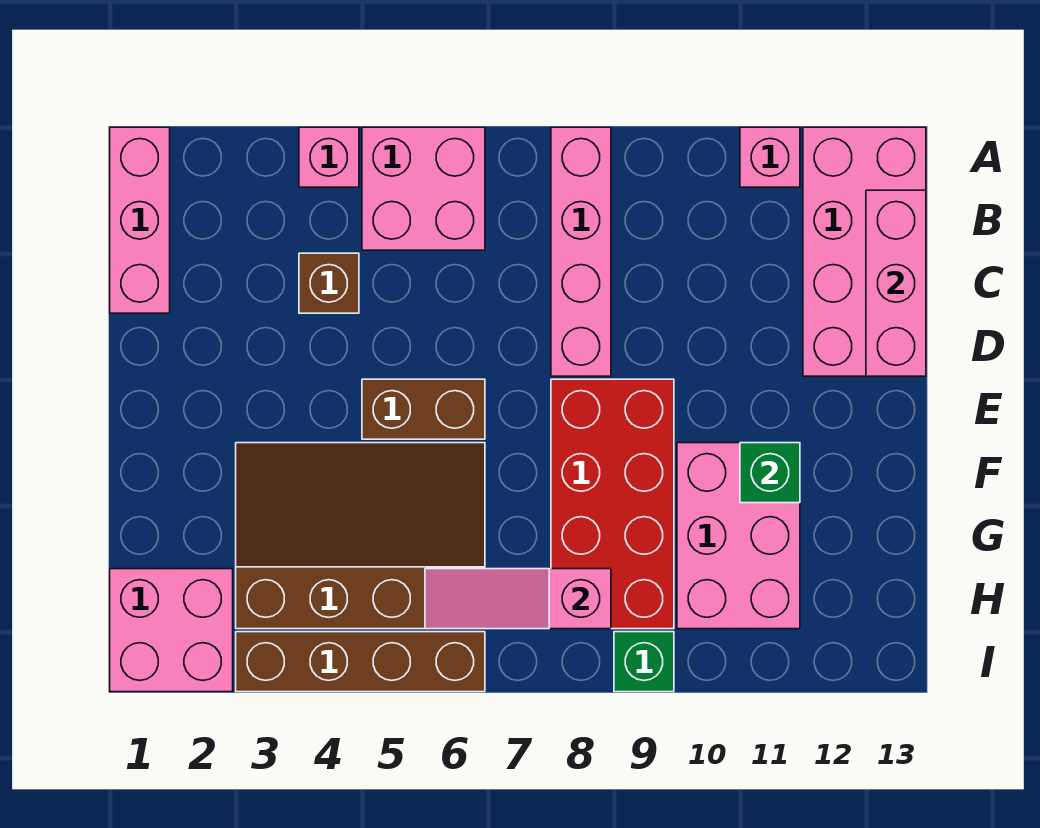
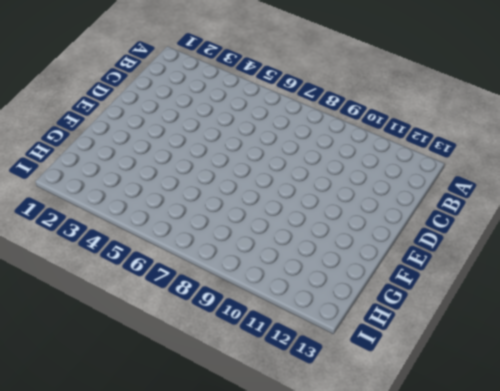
none -> pink brick A1:C1 level 1
none -> pink brick A4 level 1
none -> pink brick A5:B6 level 1

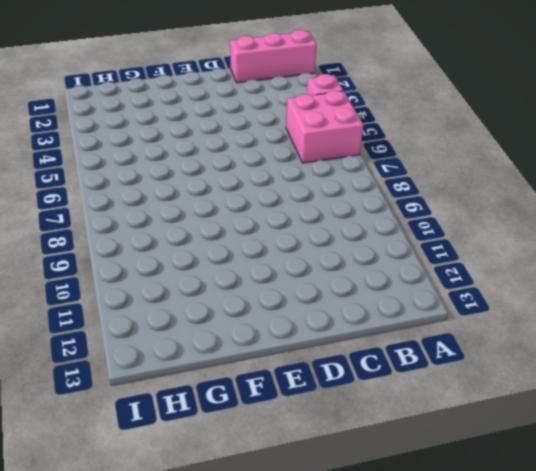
none -> pink brick A8:D8 level 1
none -> pink brick A11 level 1
none -> pink brick A12:D13 level 1

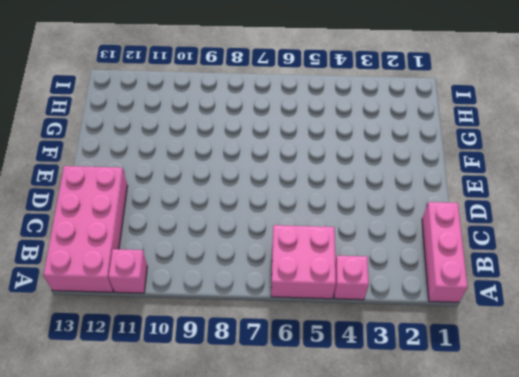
none -> pink brick A8:D8 level 1
none -> brown brick C4 level 1
none -> brown brick E5:E6 level 1

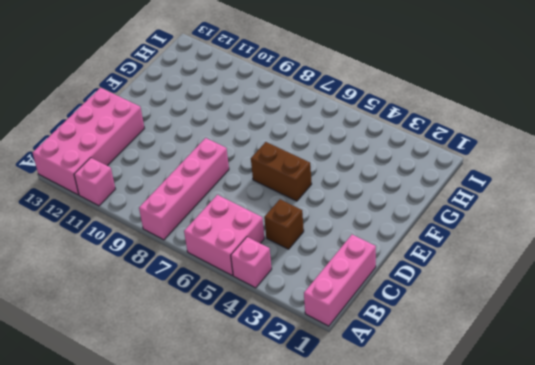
none -> red brick E8:H9 level 1
none -> brown slope F3:H6 level 1 top H
none -> pink brick F10:H11 level 1

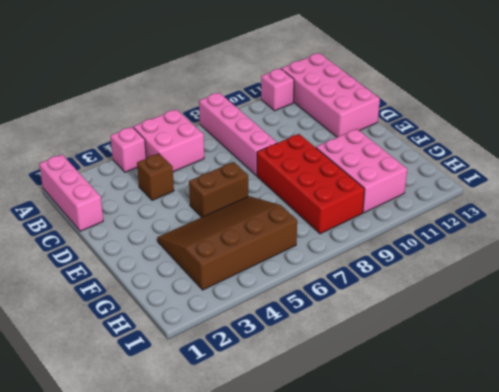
none -> pink brick H1:I2 level 1
none -> brown brick I3:I6 level 1
none -> green brick I9 level 1

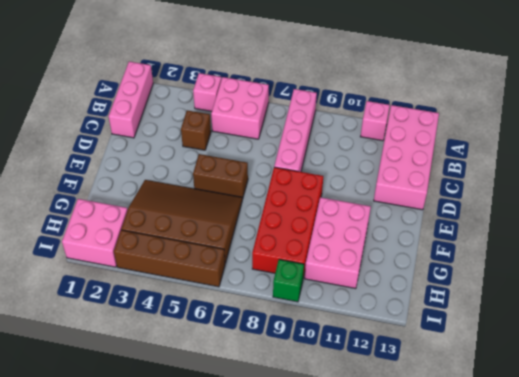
none -> pink brick B13:D13 level 2
none -> green brick F11 level 2
none -> pink slope H6:H8 level 2 top 8

